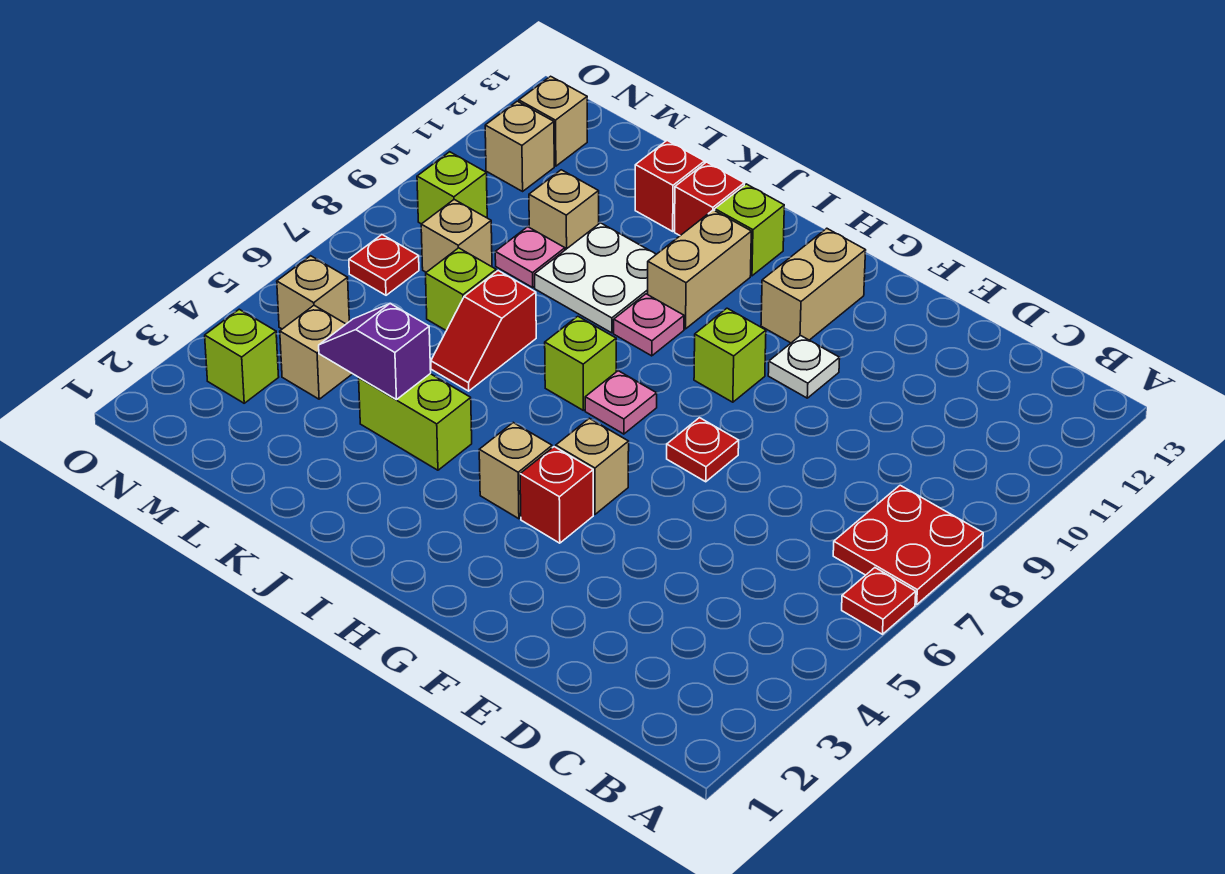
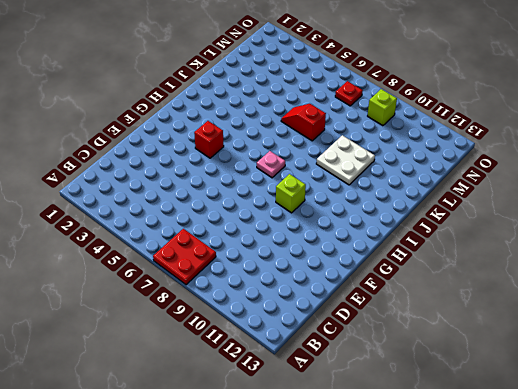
none -> red plate A6 level 1
none -> red plate F7 level 1
none -> white plate F10 level 1
none -> tan brick G5 level 1

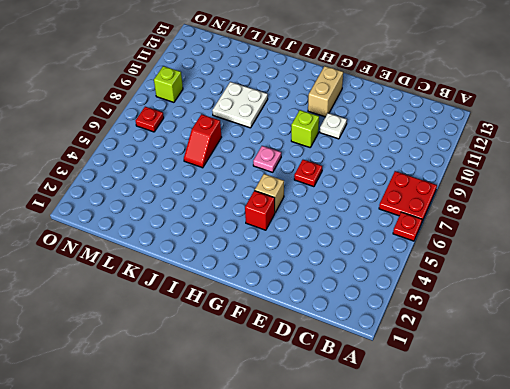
none -> tan brick H4 level 1
none -> lime brick I7 level 1
none -> pink plate I9 level 1
none -> tan brick I10:I11 level 1

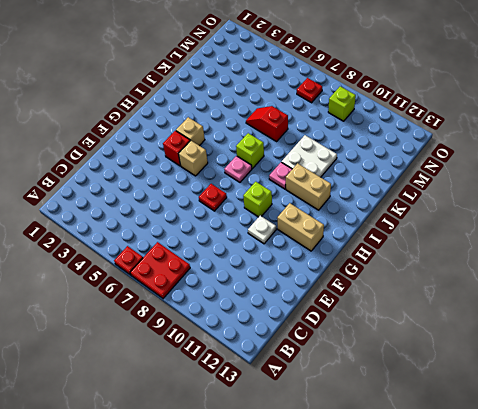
none -> lime brick I12 level 1
none -> lime brick J4:K4 level 1
none -> red brick J12 level 1
none -> red brick K12 level 1

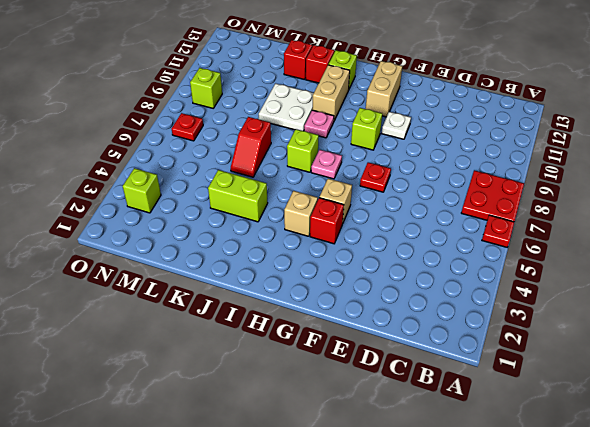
none -> lime brick L7 level 1
none -> pink plate L9 level 1
none -> tan brick L10 level 1
none -> tan brick M4 level 1

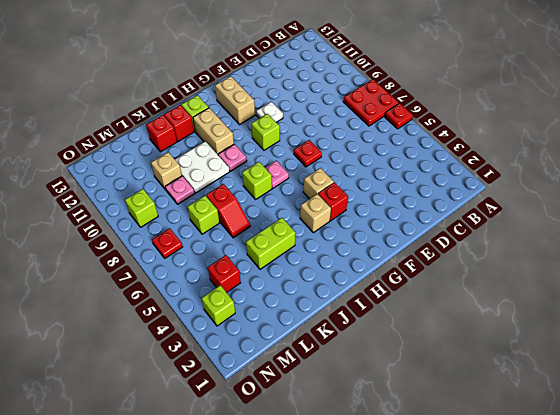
red brick M4 level 1 -> tan brick M4 level 1
none -> tan brick M8 level 1
none -> tan brick N5 level 1
none -> tan brick N11 level 1
none -> tan brick N12 level 1

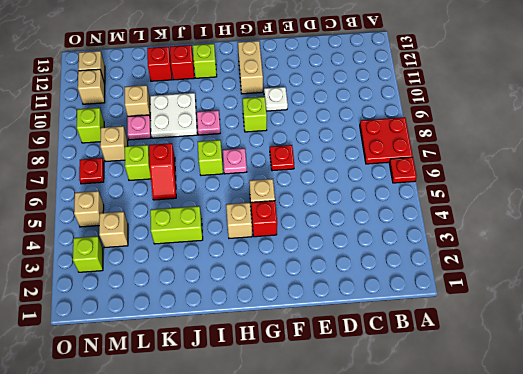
none -> tan brick I10:I11 level 1
none -> purple slope K4:L4 level 2 top K

